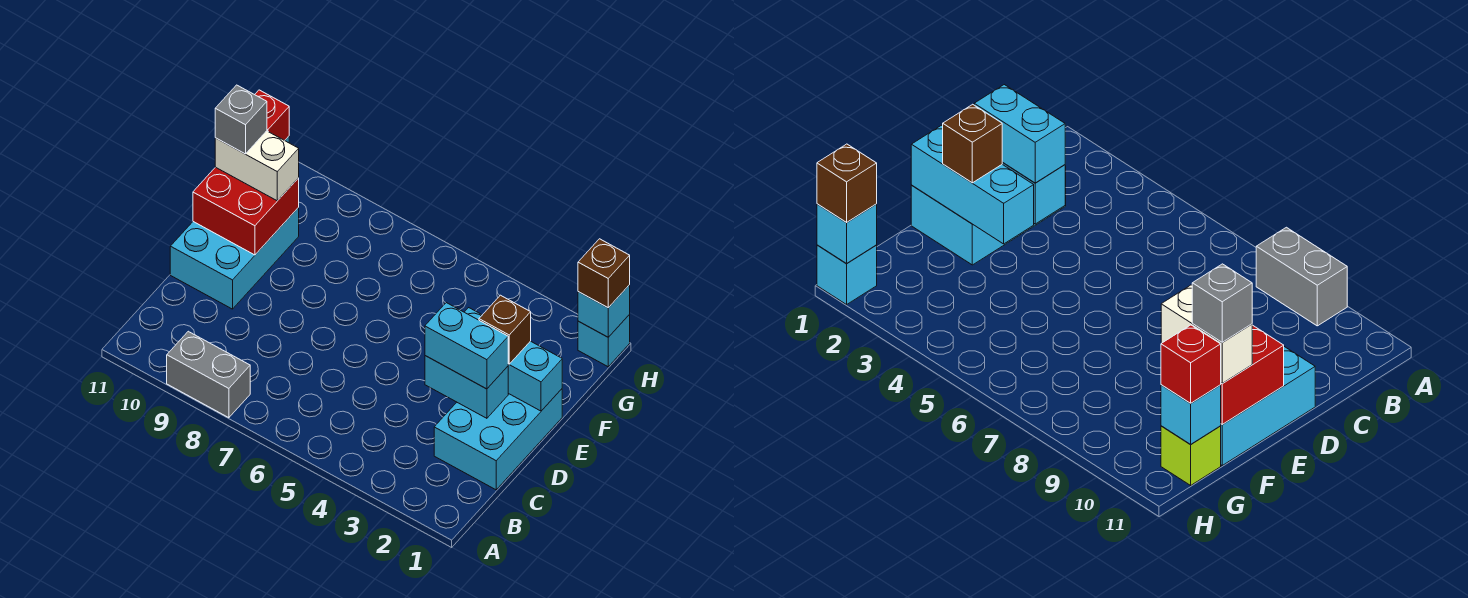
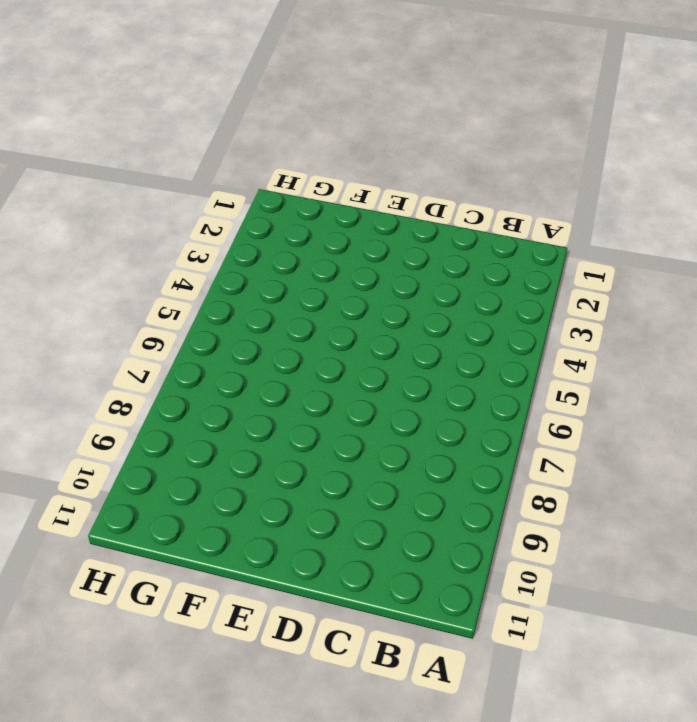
none -> grey brick A8:A9 level 1
none -> cyan brick C1:E2 level 1
none -> cyan brick D10:F11 level 1

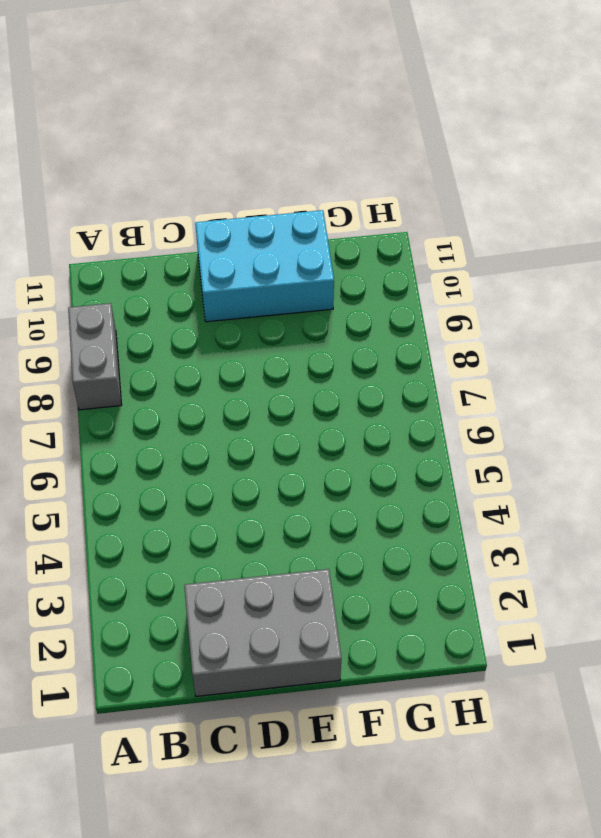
grey brick C1:E2 level 1 -> cyan brick C1:E2 level 1
none -> lime brick G11 level 1
none -> cyan brick H1 level 1
none -> cyan brick D2:D3 level 2

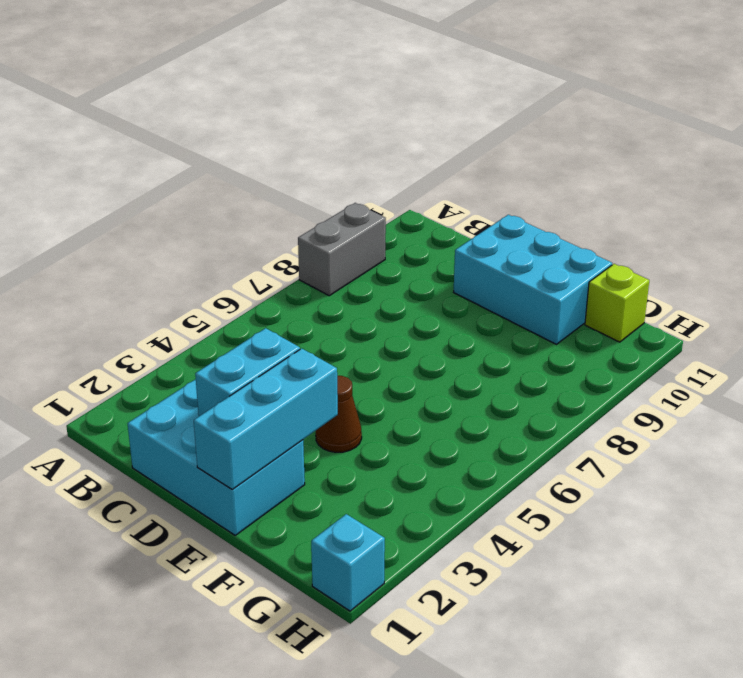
brown cone E4 level 1 -> none
none -> red brick E10:F11 level 2
none -> cyan brick G11 level 2
none -> cyan brick H1 level 2

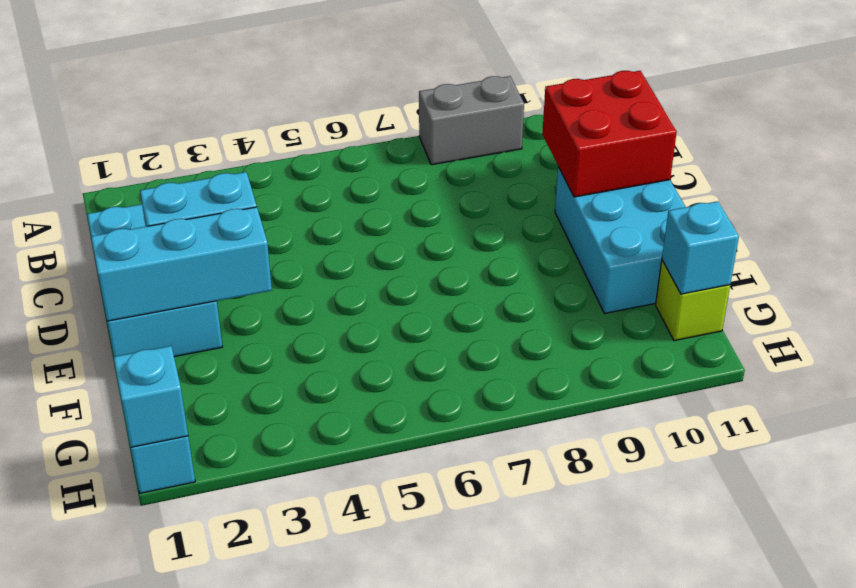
red brick C10:D11 level 2 -> red brick E10:F11 level 2
none -> cyan brick D2:D3 level 3
none -> brown brick E2 level 3
none -> white brick F10:F11 level 3

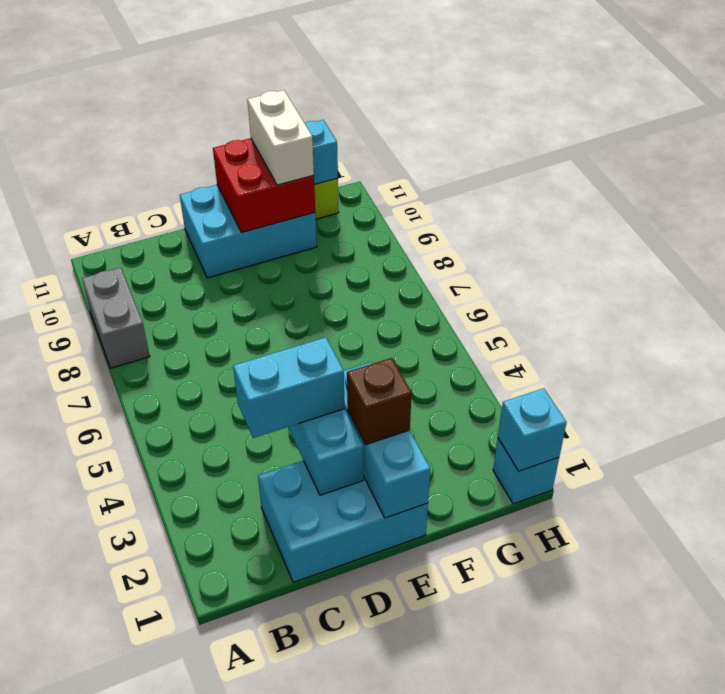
cyan brick C3:D3 level 3 -> cyan brick D2:D3 level 3
none -> red brick G11 level 3
none -> brown brick H1 level 3
none -> grey brick F11 level 4

